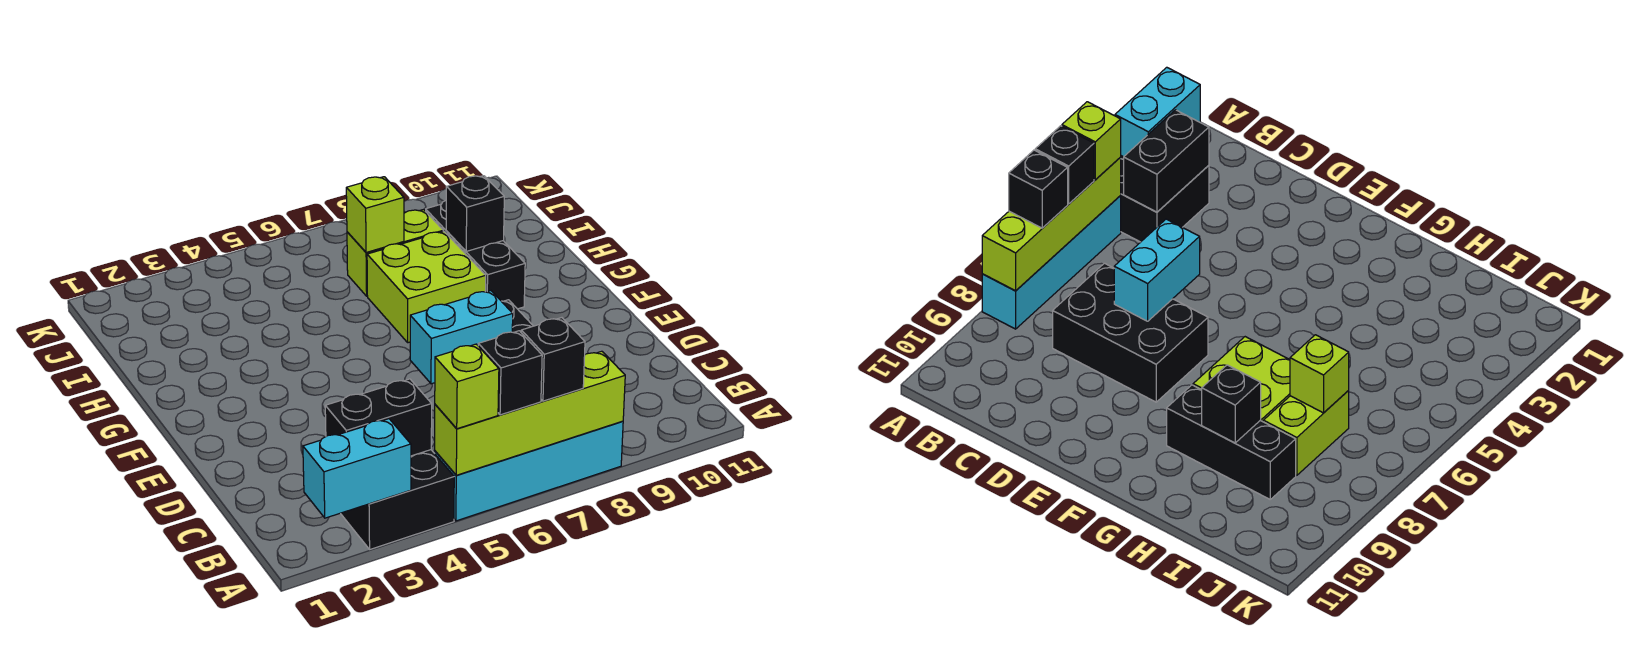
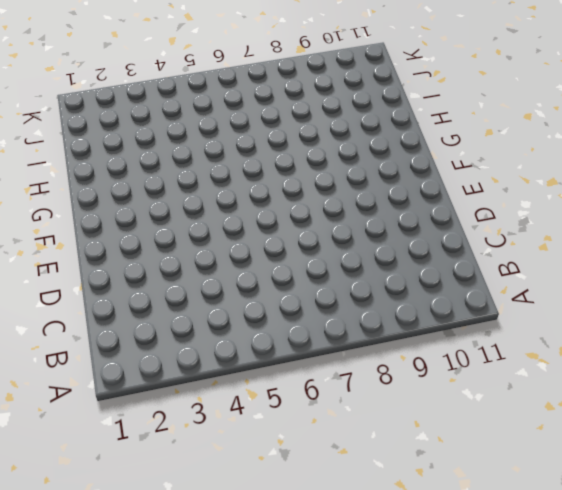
none -> black brick A3:B4 level 1
none -> cyan brick A5:A8 level 1
none -> black brick C7:E8 level 1

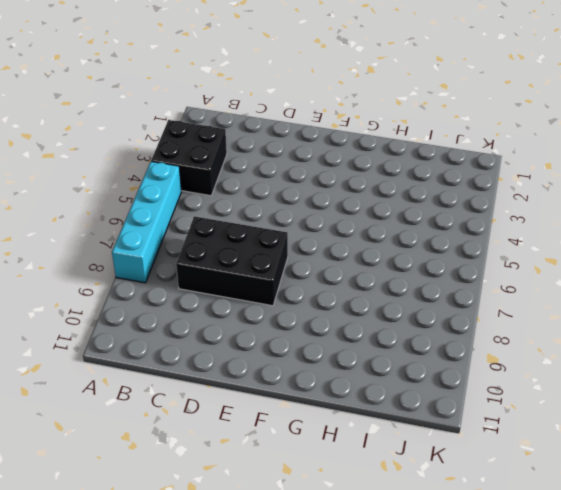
none -> lime brick G7:H8 level 1
none -> black brick G9:I9 level 1
none -> lime brick I7:I8 level 1

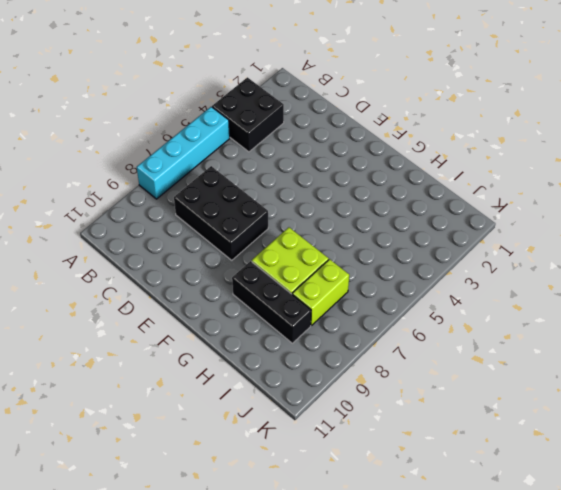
none -> cyan brick A2:A3 level 2
none -> lime brick A5:A8 level 2
none -> black brick B3:B4 level 2

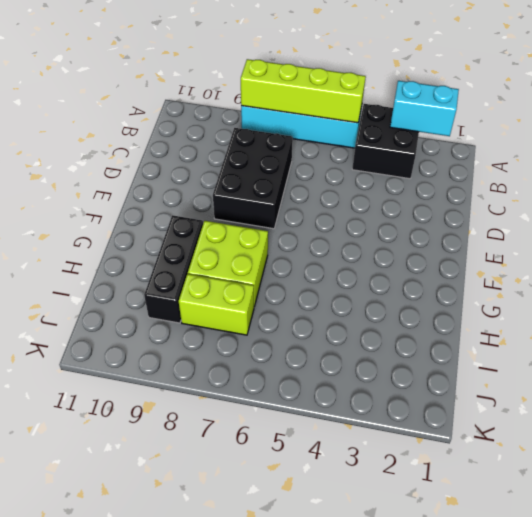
none -> black brick B3:B4 level 2
none -> cyan brick D6:D7 level 2
none -> black brick H9 level 2

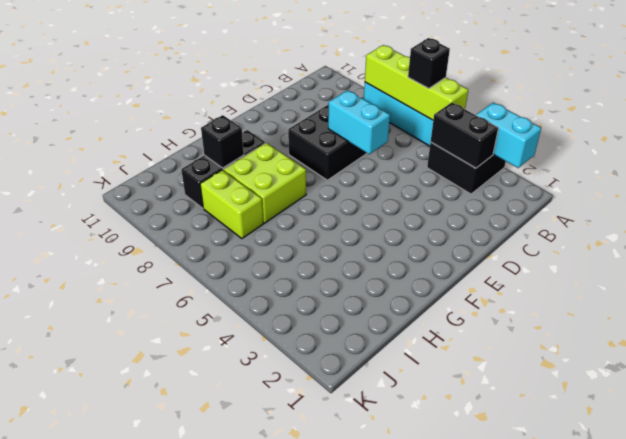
none -> lime brick I7 level 2
none -> lime brick A5 level 3
none -> black brick A7 level 3

